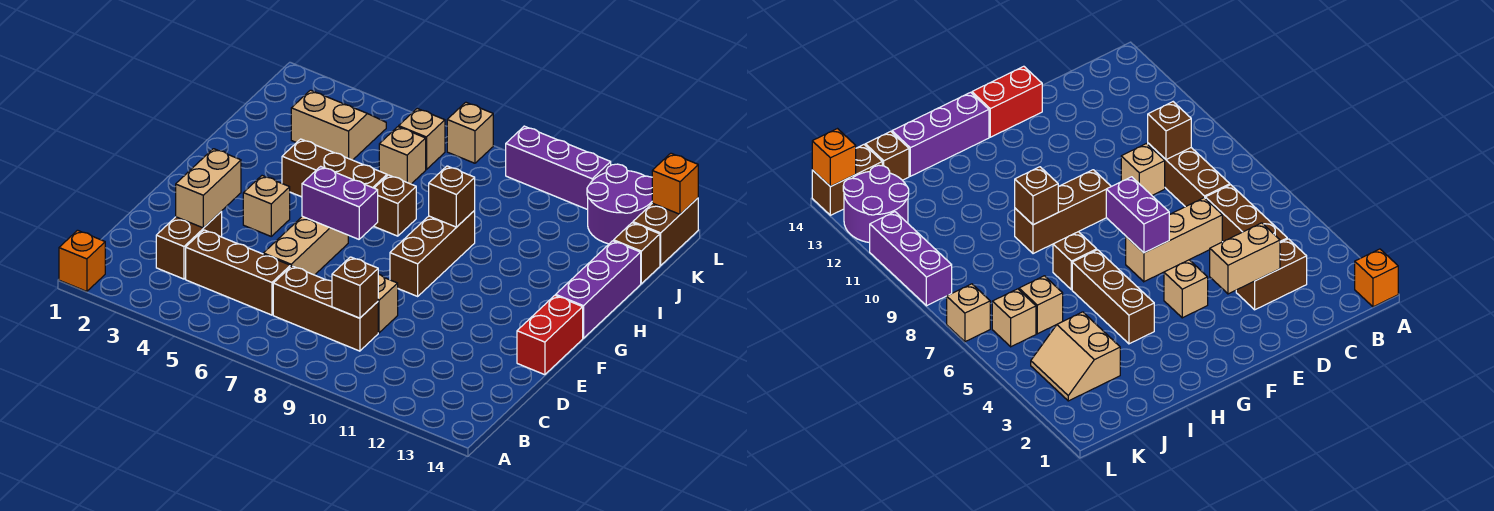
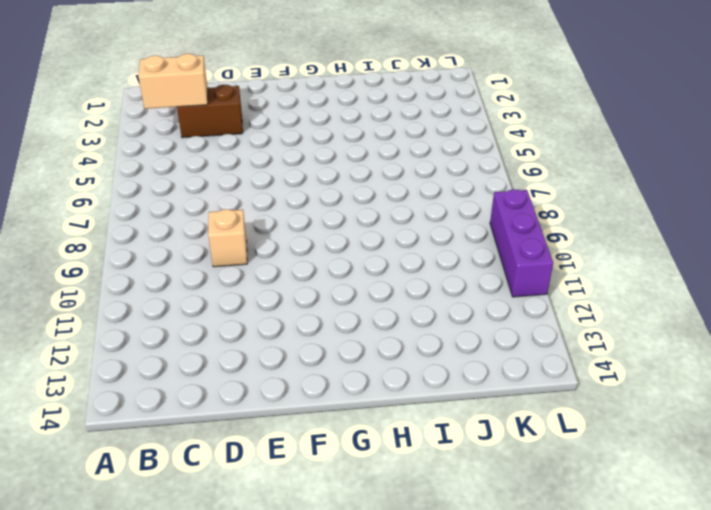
tan brick B3:C3 level 2 -> tan brick D3:E3 level 2
none -> orange brick A1 level 1
none -> brown brick C4:C6 level 1
none -> brown brick C7:C9 level 1

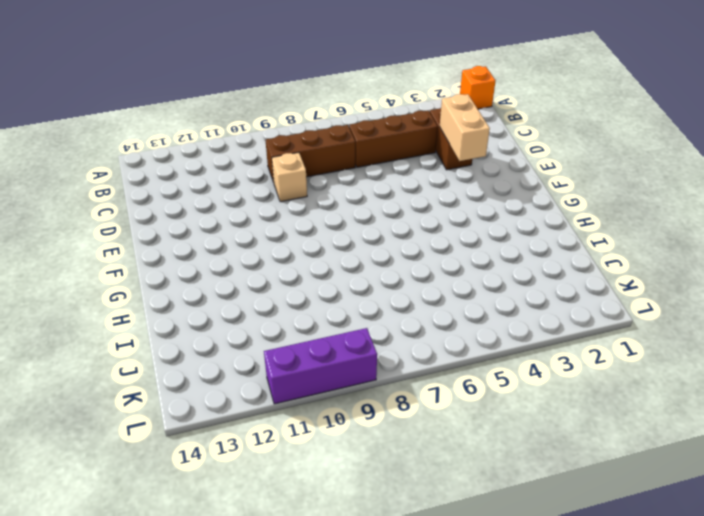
none -> tan brick D6:F6 level 1
none -> red brick E14:F14 level 1
none -> tan brick F4 level 1

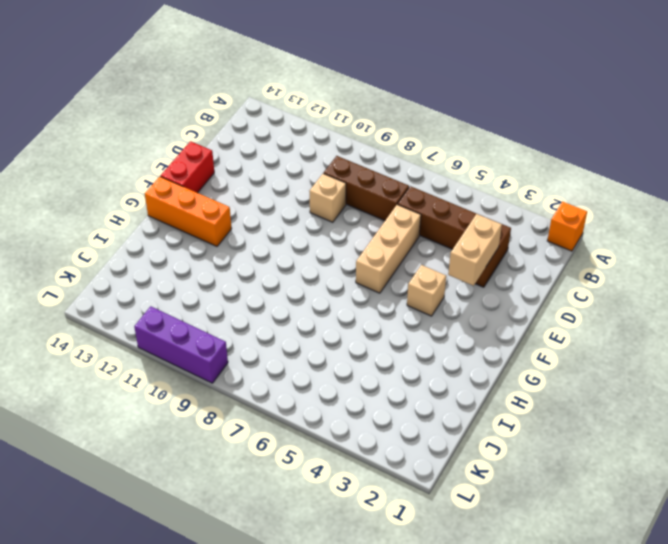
orange brick G12:G14 level 1 -> purple brick G14:I14 level 1
none -> brown brick F9:H9 level 1
none -> brown brick H4:H6 level 1
none -> brown brick H7 level 1

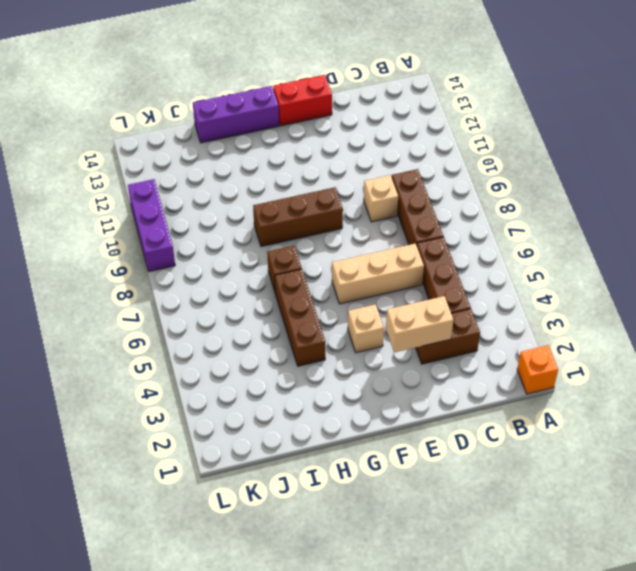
none -> tan slope J3:K4 level 1 top J
none -> tan brick J6 level 1
none -> brown brick J14 level 1

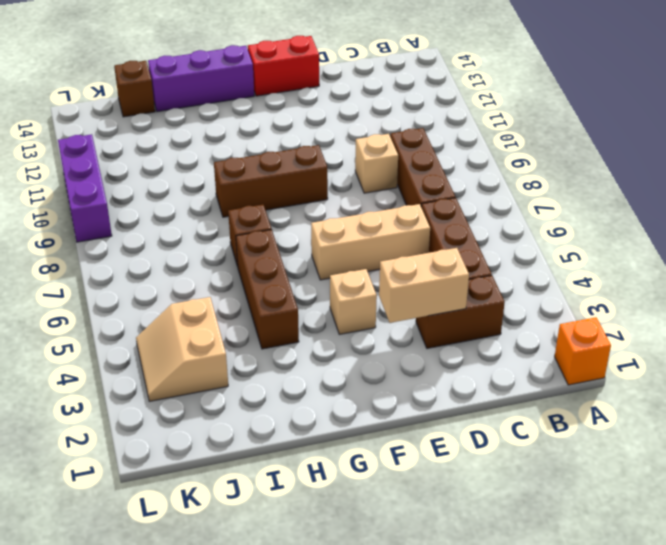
none -> tan brick J6 level 1
none -> tan brick K6 level 1
none -> purple round brick K12:L13 level 1

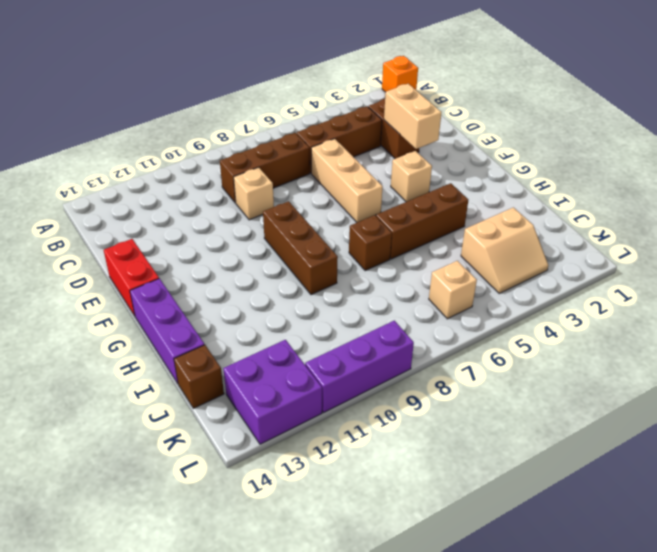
purple brick K12:L13 level 1 -> purple round brick K12:L13 level 1
none -> tan brick J6 level 1
none -> brown brick K14:L14 level 1
none -> tan brick L7 level 1

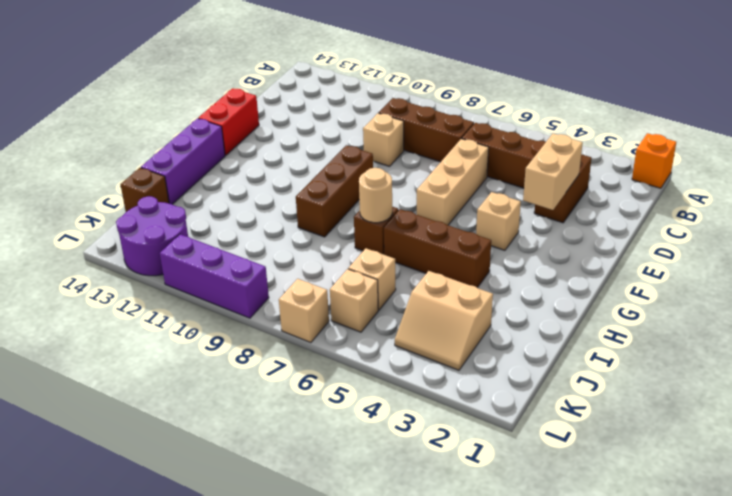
tan round brick H7 level 2 -> none
none -> brown brick K14:L14 level 1
none -> brown brick C9 level 2
none -> purple brick F6:F7 level 2

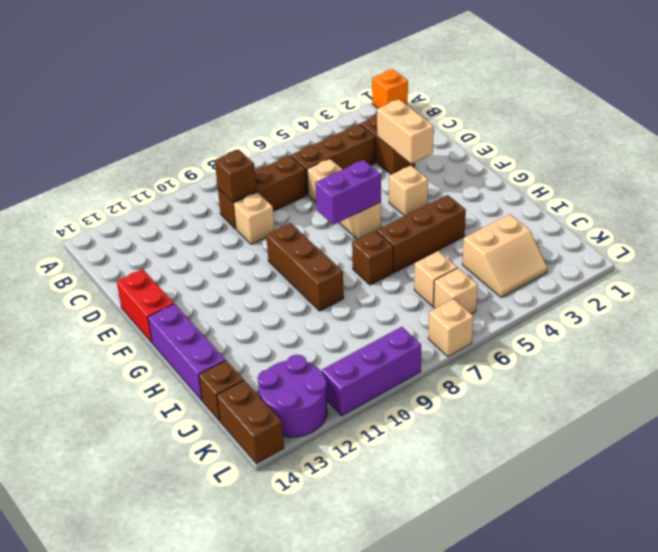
none -> brown brick H9 level 2
none -> orange brick L14 level 2

